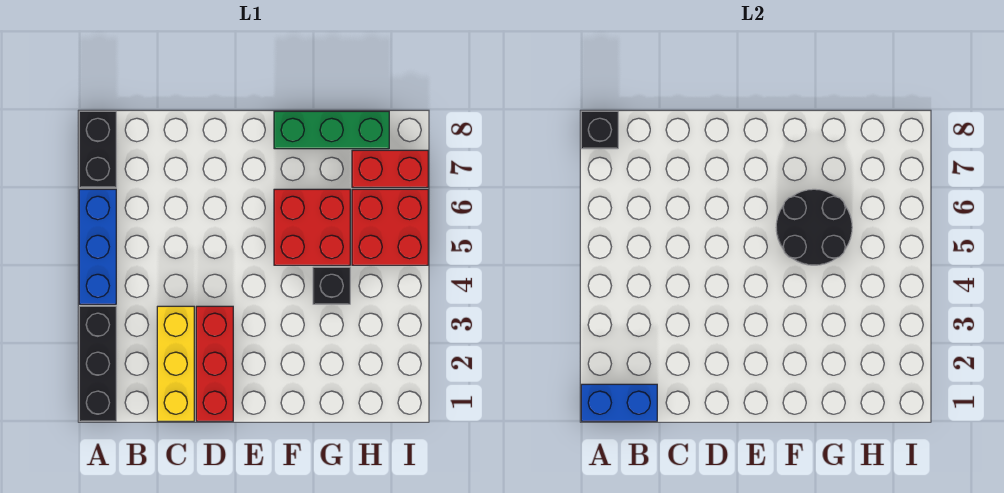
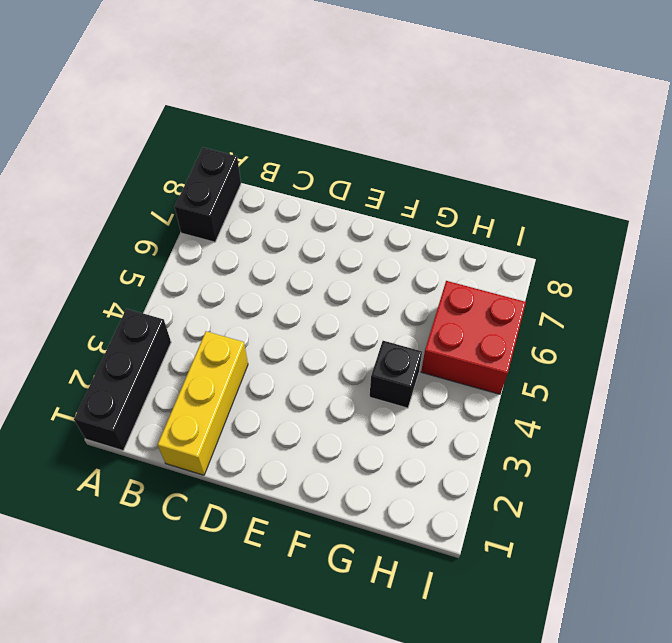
none -> blue brick A4:A6 level 1
none -> red brick D1:D3 level 1
none -> red brick F5:G6 level 1

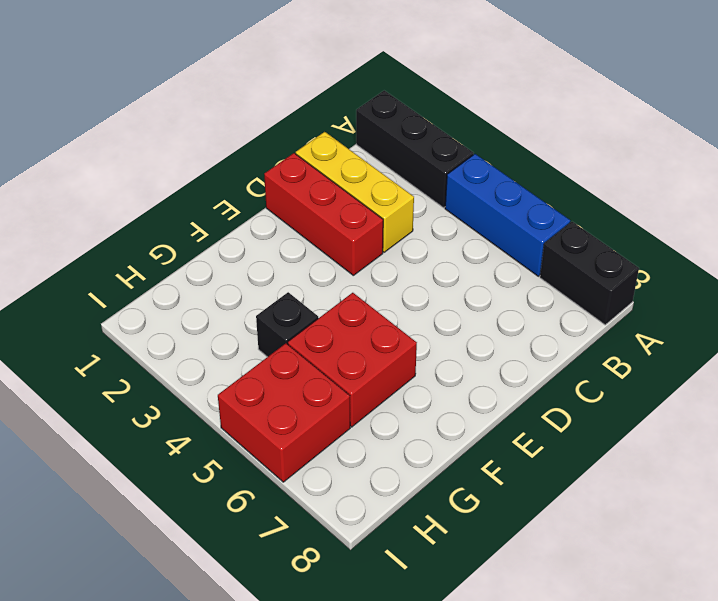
none -> green brick F8:H8 level 1
none -> red brick H7:I7 level 1
none -> blue brick A1:B1 level 2

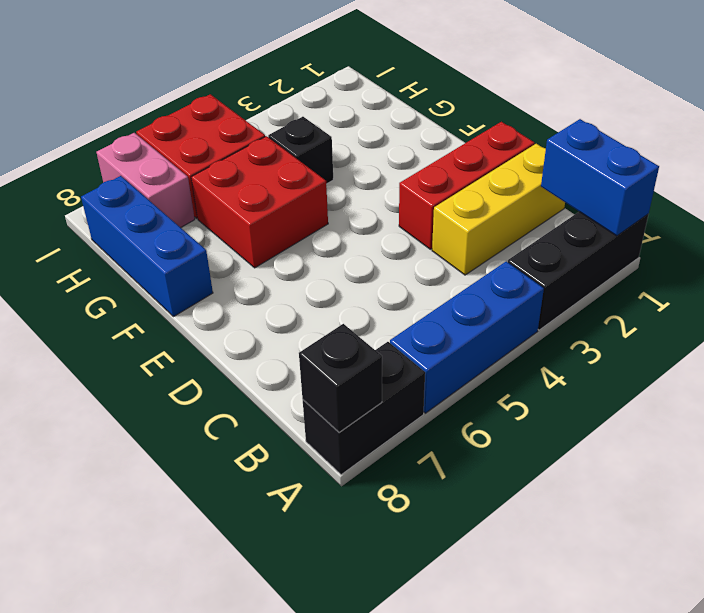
blue brick F8:H8 level 1 -> green brick F8:H8 level 1
pink brick H7:I7 level 1 -> red brick H7:I7 level 1
none -> black round brick F5:G6 level 2

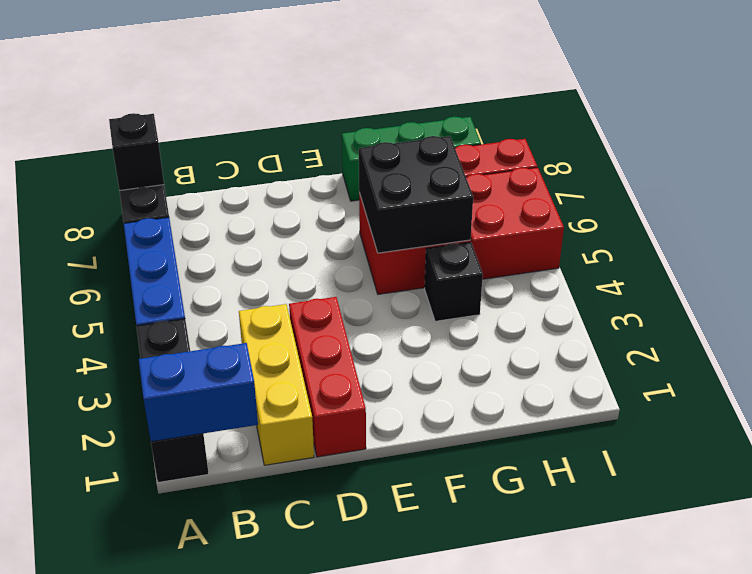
black brick F5:G6 level 2 -> black round brick F5:G6 level 2

